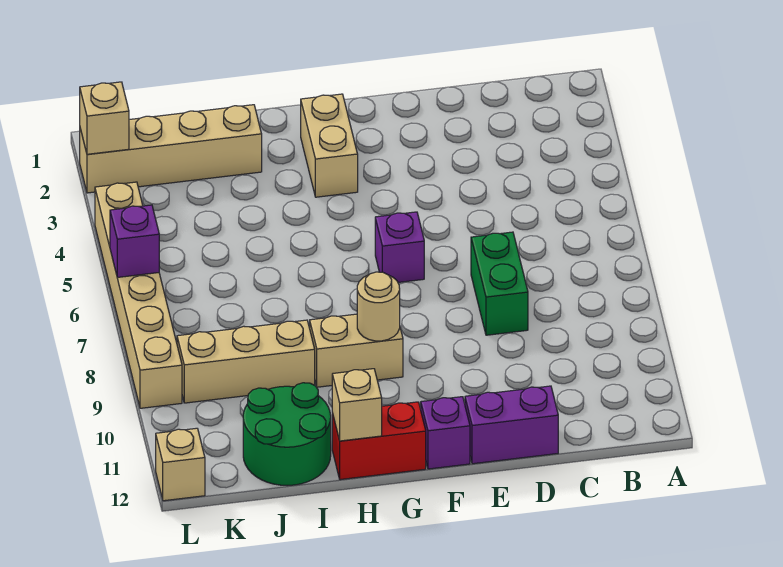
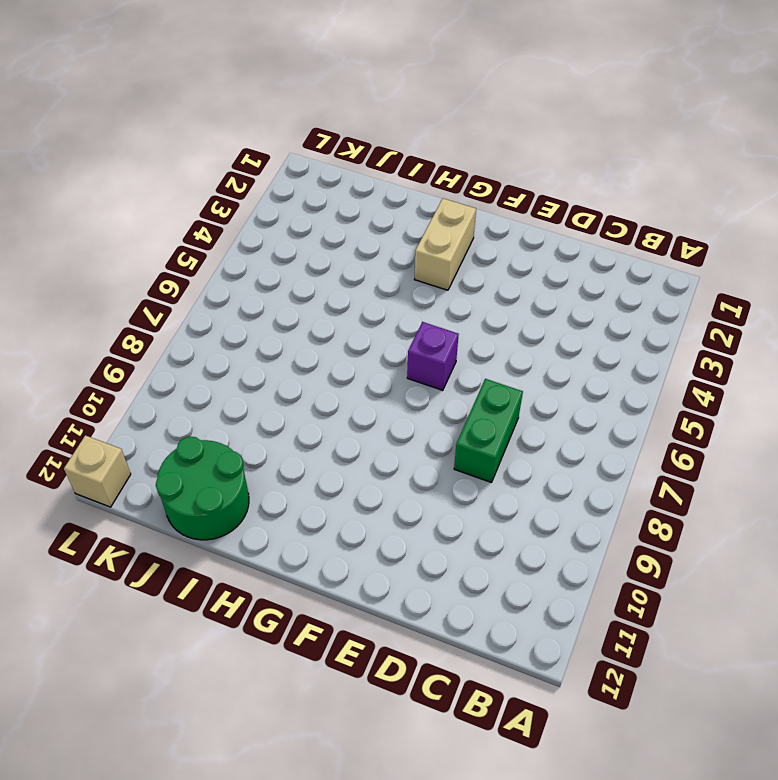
none -> purple brick D12:E12 level 1
none -> purple brick F12 level 1
none -> tan brick G9:H9 level 1

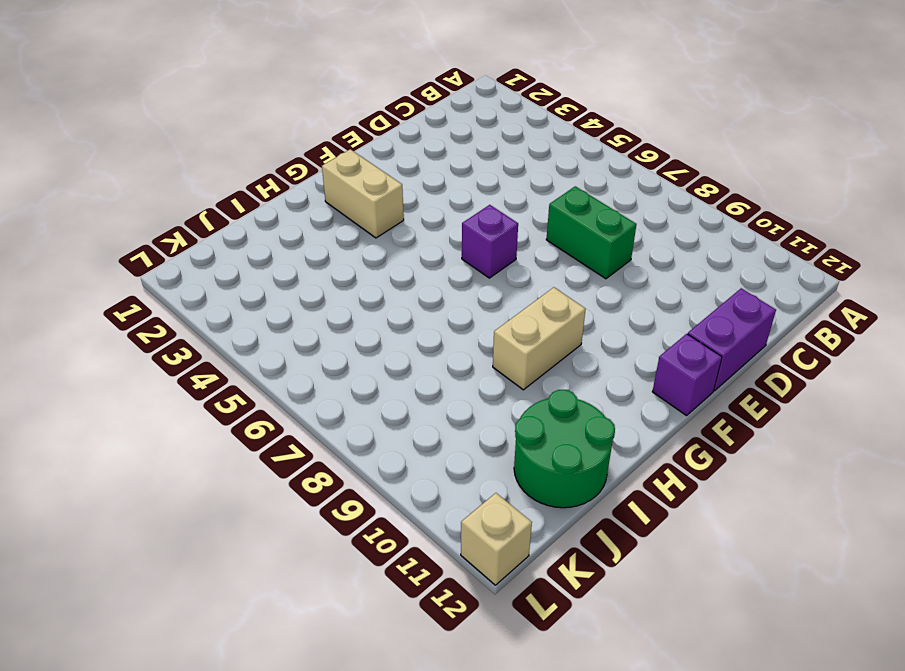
none -> red brick G12:H12 level 1
none -> tan brick I2:L2 level 1
none -> tan brick I9:K9 level 1

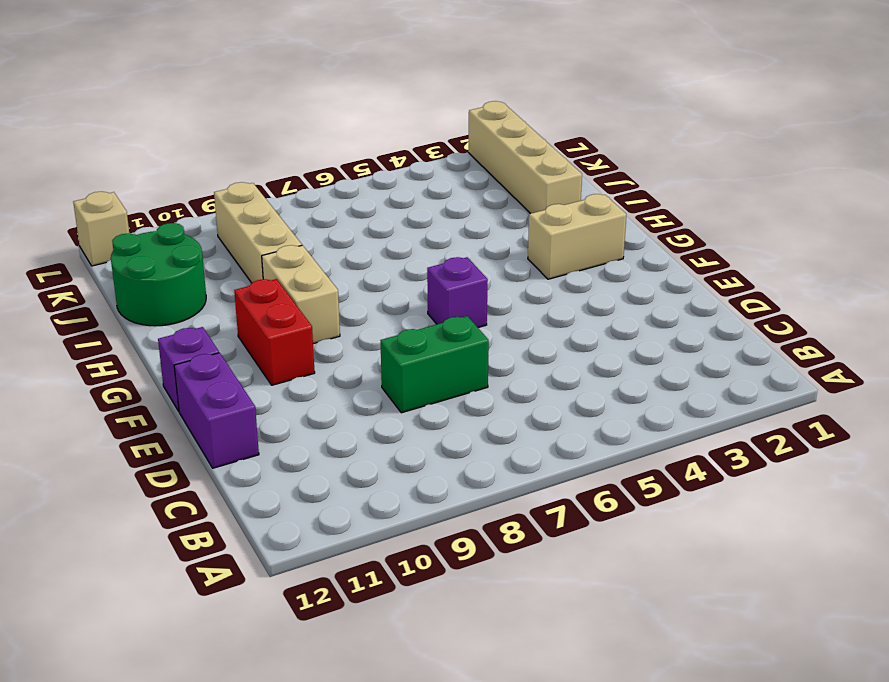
red brick F10:G10 level 1 -> red brick G12:H12 level 1
none -> tan brick L4:L9 level 1
none -> tan round brick G9 level 2
none -> tan brick H12 level 2

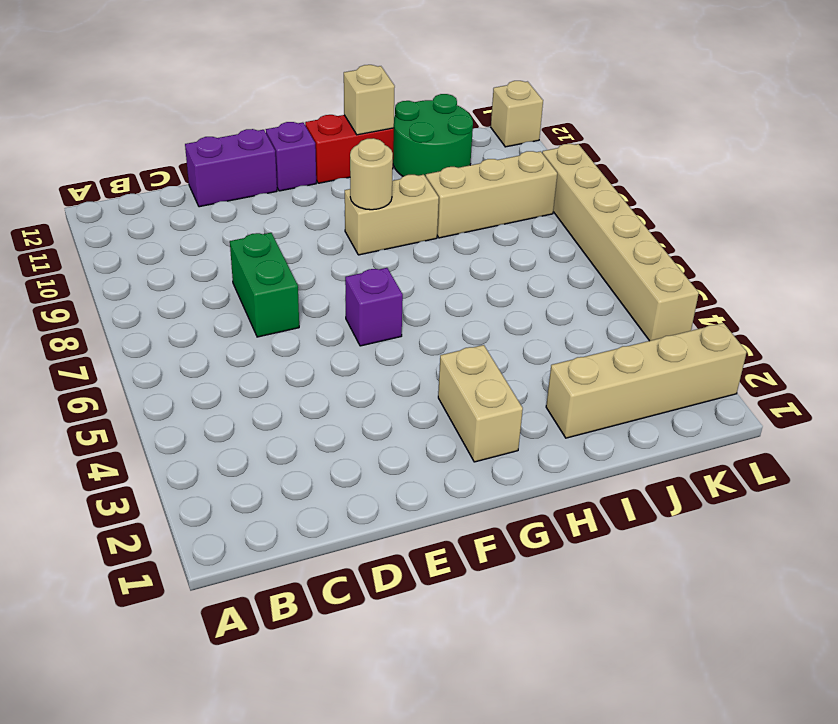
none -> tan brick L2 level 2
none -> purple brick L6 level 2

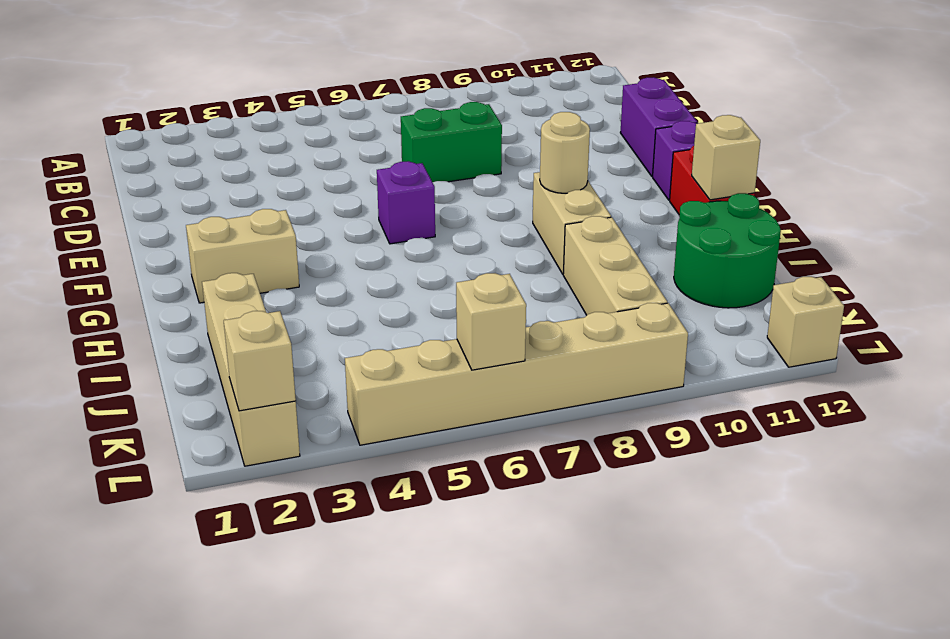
tan brick L6 level 2 -> purple brick L6 level 2

